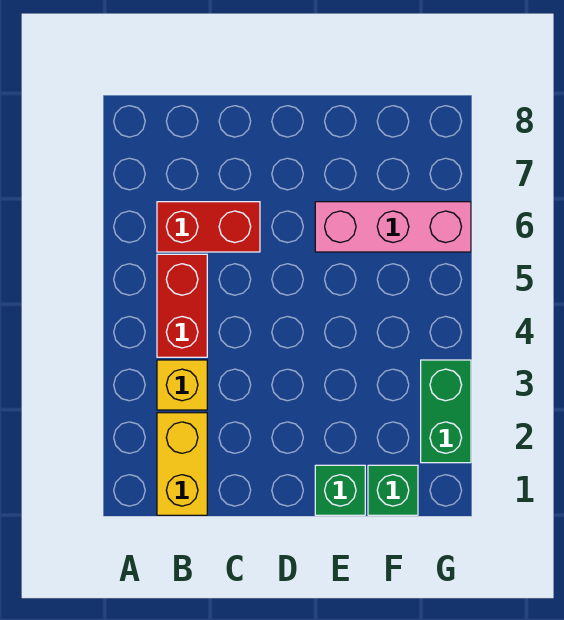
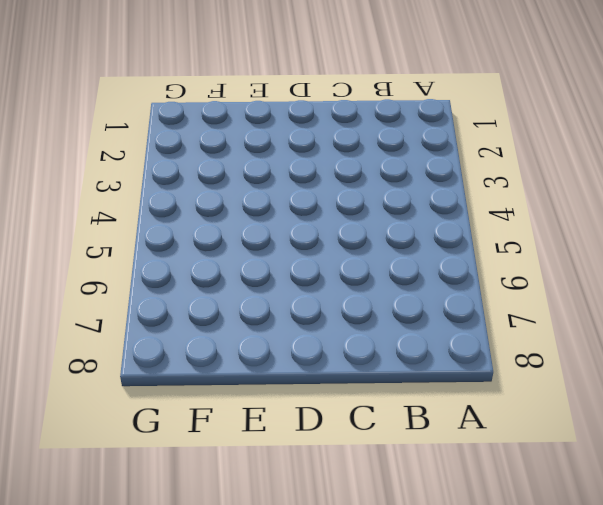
none -> yellow brick B1:B2 level 1
none -> yellow brick B3 level 1

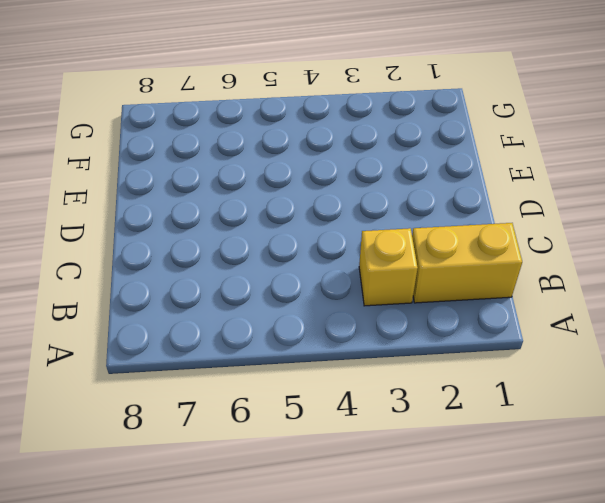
none -> red brick B4:B5 level 1
none -> red brick B6:C6 level 1

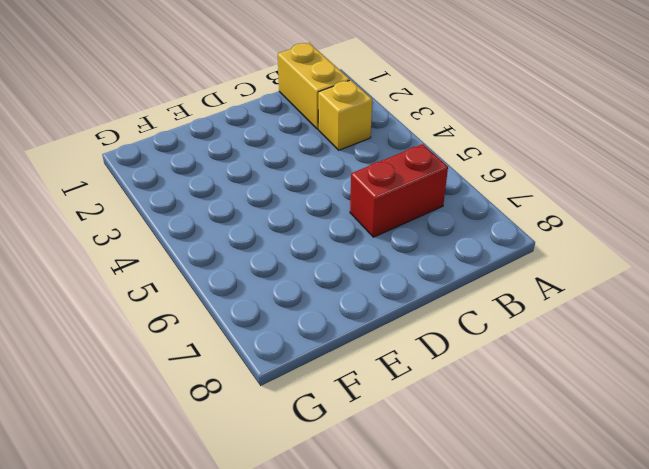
none -> red brick B4:B5 level 1
none -> green brick E1 level 1

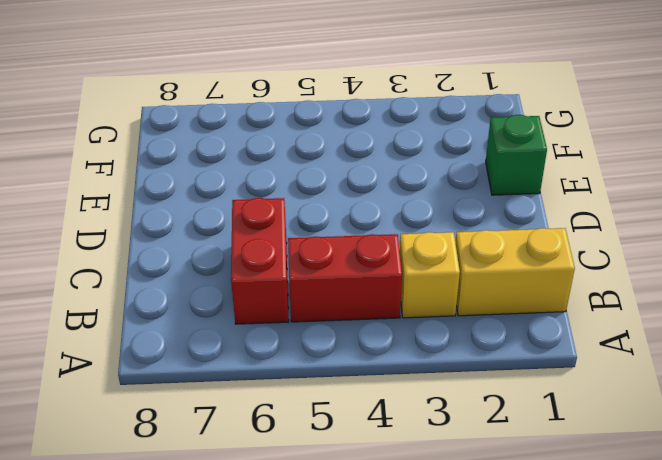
none -> pink brick E6:G6 level 1
none -> green brick F1 level 1

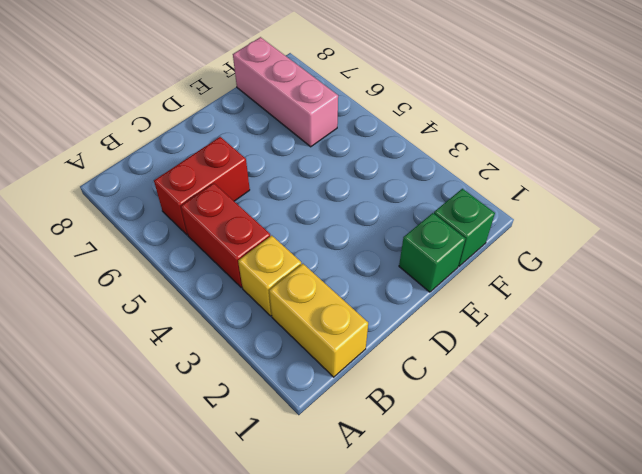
pink brick F6:F8 level 1 -> pink brick E6:G6 level 1
none -> green brick G2:G3 level 1

